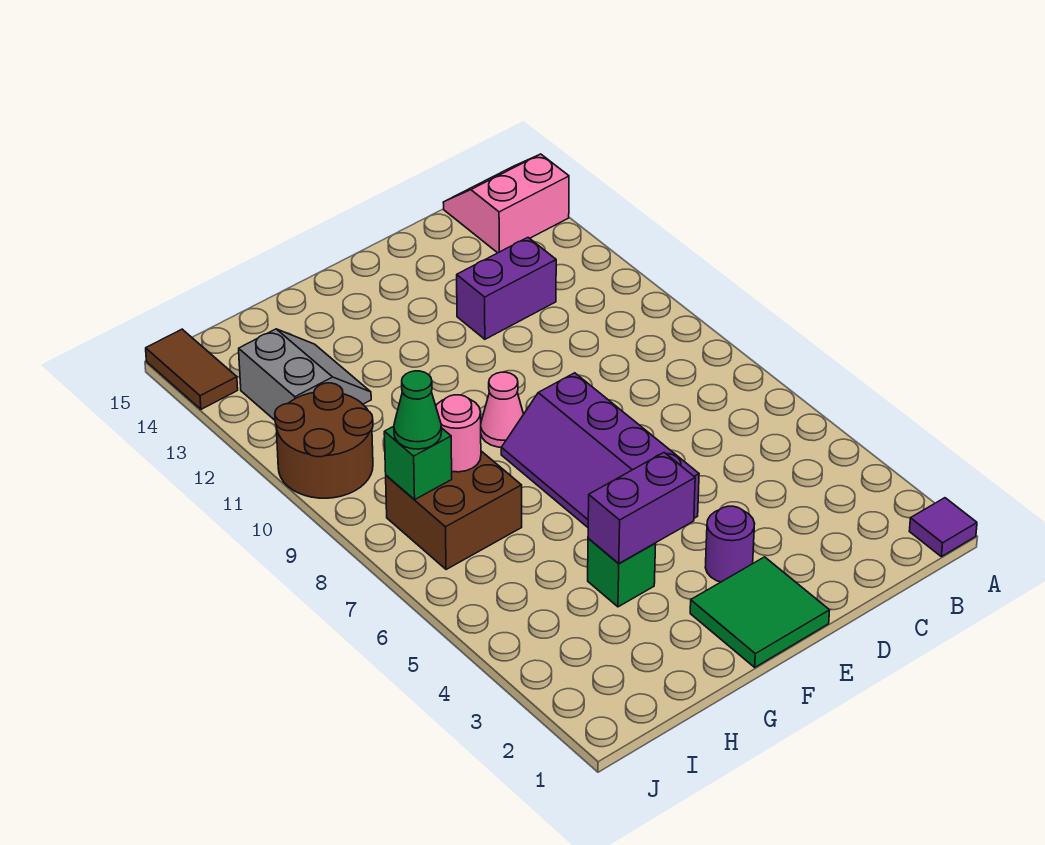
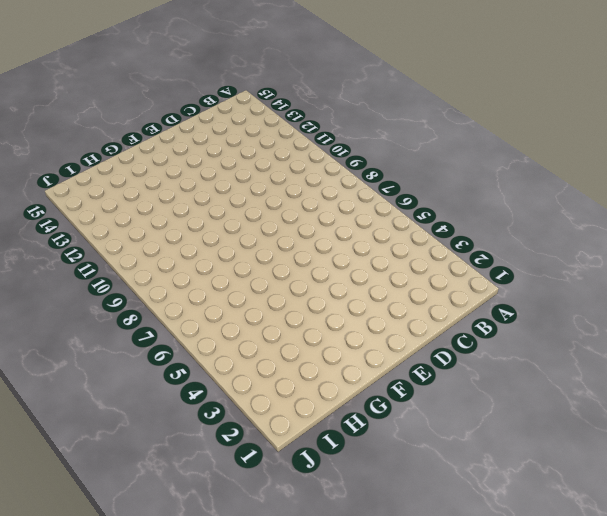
none -> purple tile A1 level 1
none -> pink slope A14:B15 level 1 top 14
none -> purple brick C12:D12 level 1

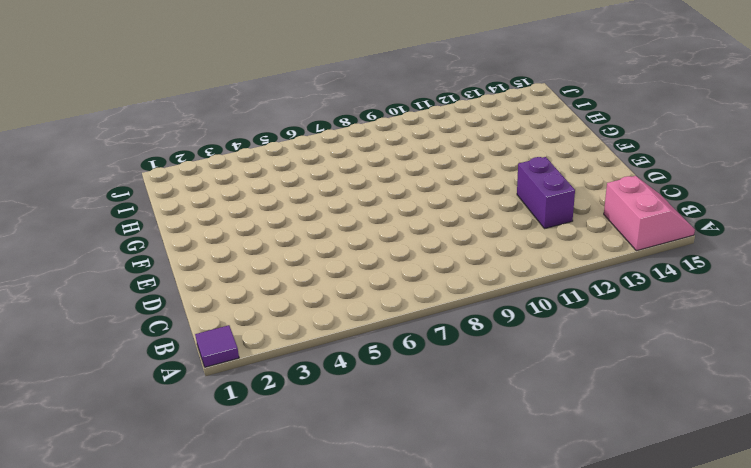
none -> green tile E1:F2 level 1
none -> purple round brick E3 level 1
none -> purple slope E5:F8 level 1 top E

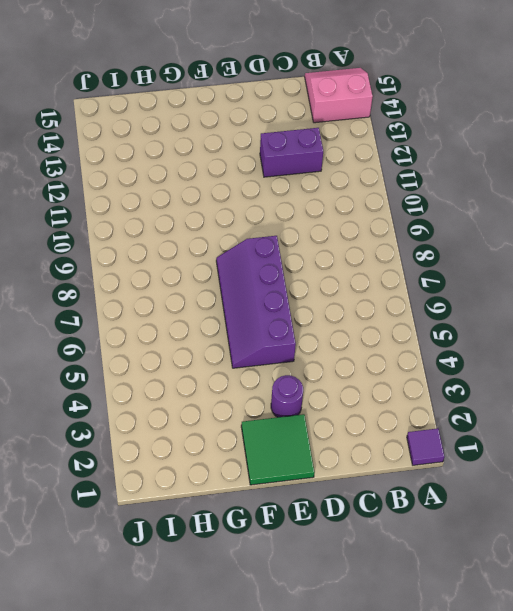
none -> pink cone F9 level 1
none -> green brick G4 level 1
none -> brown brick H7:I8 level 1

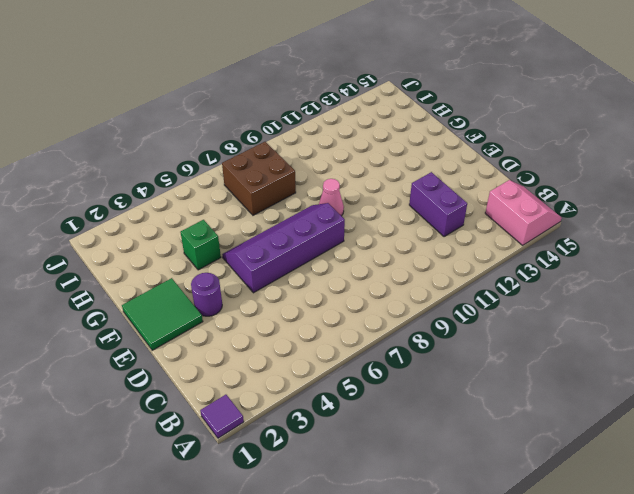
none -> grey slope H12:I13 level 1 top I
none -> brown round brick I10:J11 level 1
none -> brown tile J14:J15 level 1

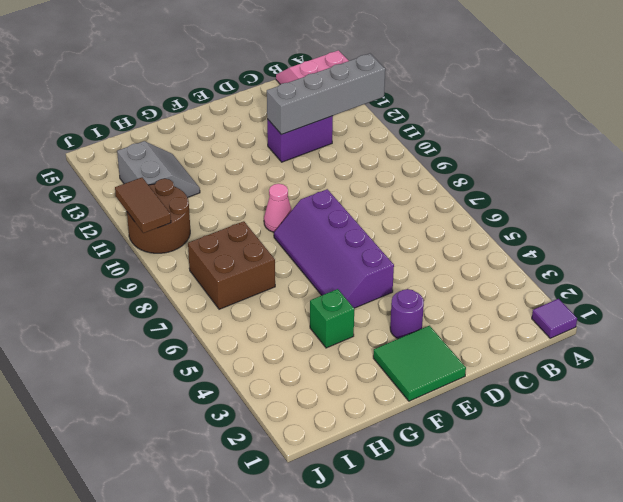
grey brick A12:D12 level 2 -> none
brown tile J10:J11 level 2 -> brown tile J14:J15 level 1
none -> purple brick F4:G4 level 2
none -> pink round brick H8 level 2
none -> green brick I8 level 2

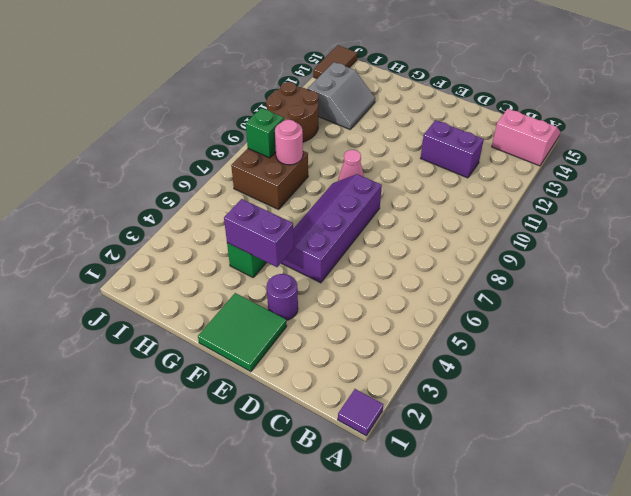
none -> green cone I8 level 3

